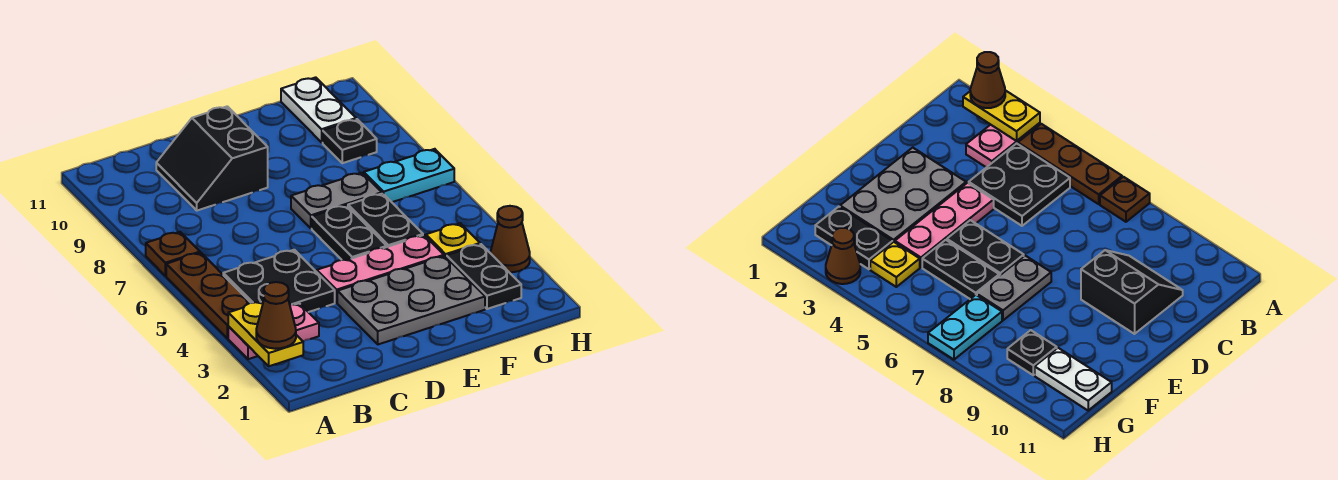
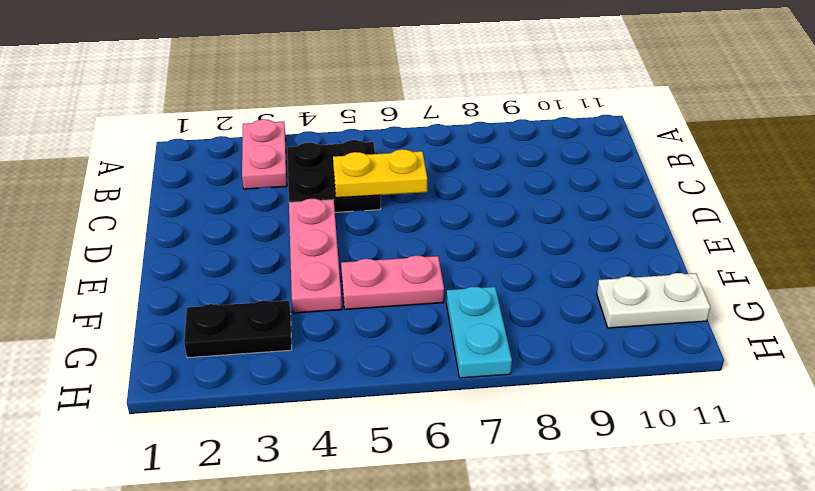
yellow plate C5:C6 level 2 -> yellow plate A2:A3 level 2
pink plate F5:F6 level 1 -> black plate F5:F6 level 1
none -> brown plate A4:A6 level 1
none -> brown plate A7 level 1
none -> black slope C9:D10 level 1 top D

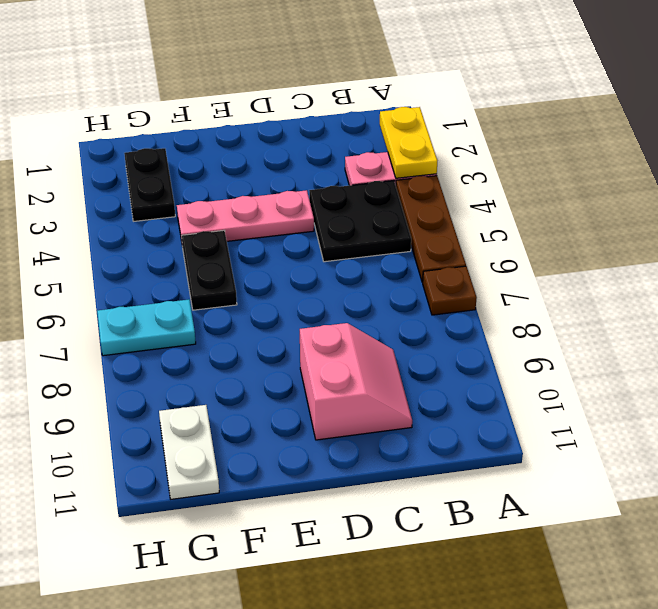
pink slope C9:D10 level 1 top D -> black slope C9:D10 level 1 top D
none -> grey plate D2:F3 level 1
none -> black plate E5:E6 level 1
none -> grey plate E7:F7 level 1

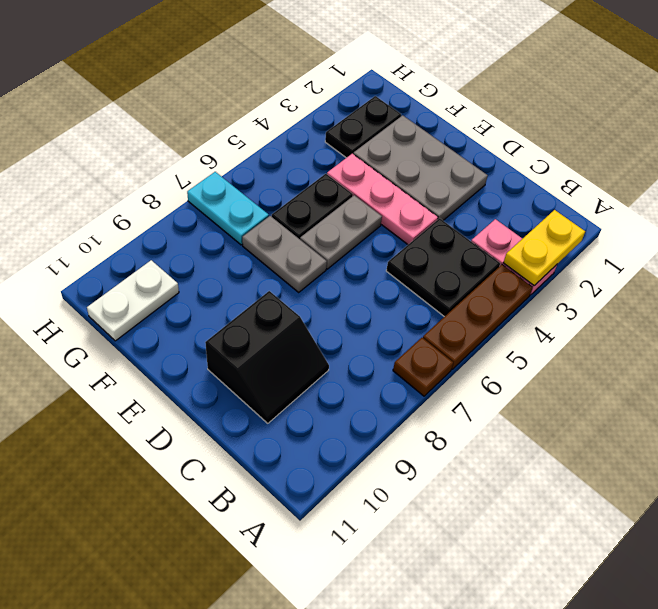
grey plate E5:E6 level 1 -> black plate E5:E6 level 1
none -> yellow plate G4 level 1
none -> black plate G9 level 1
none -> brown cone H3 level 1

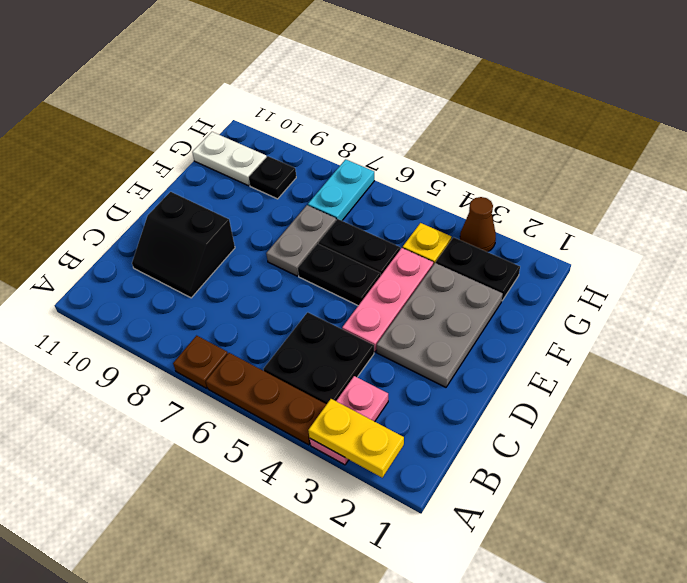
none -> brown cone A2 level 3

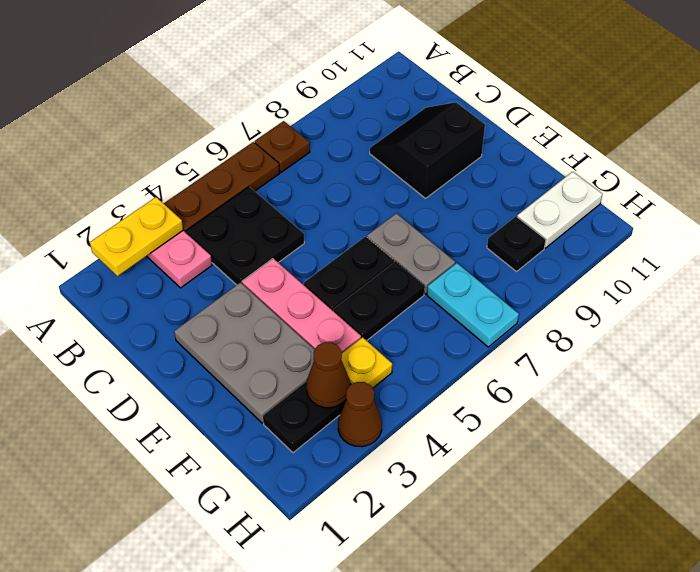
brown cone G3 level 2 -> brown cone A2 level 3

